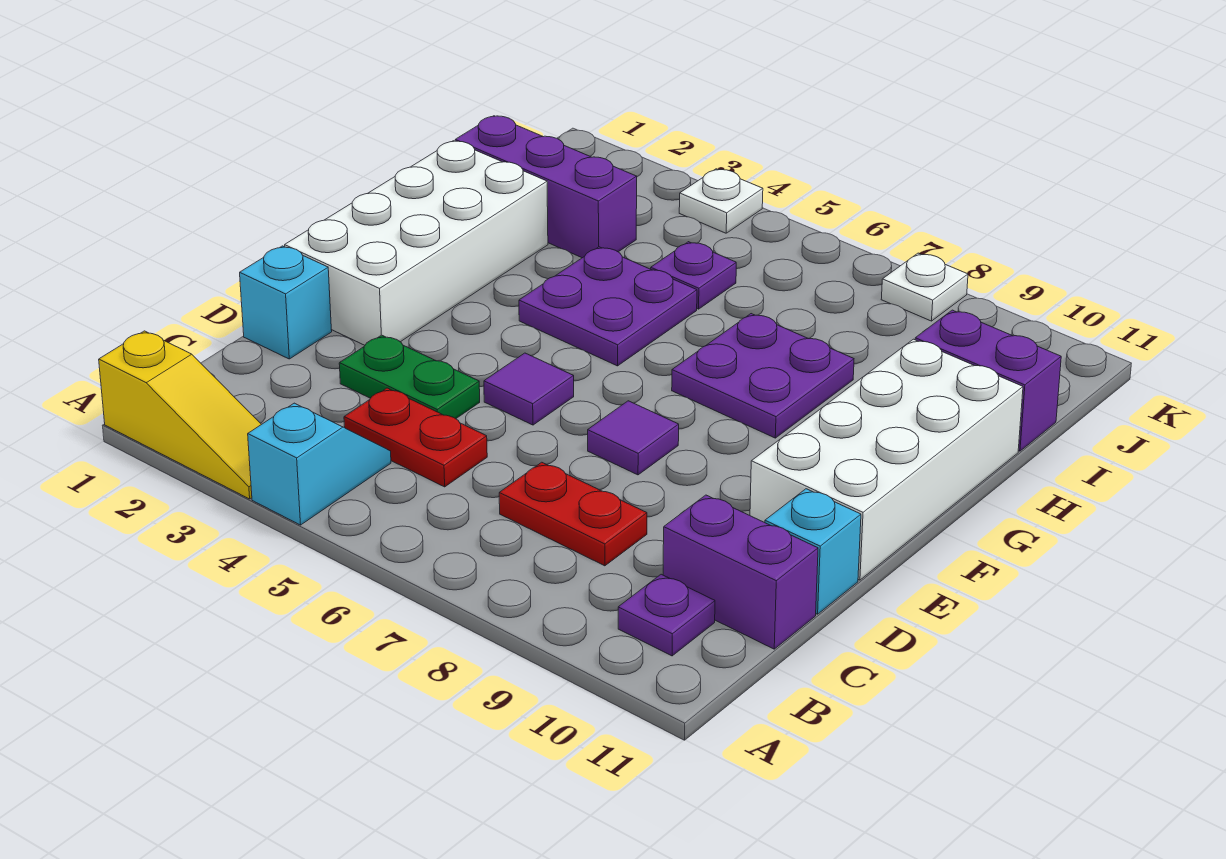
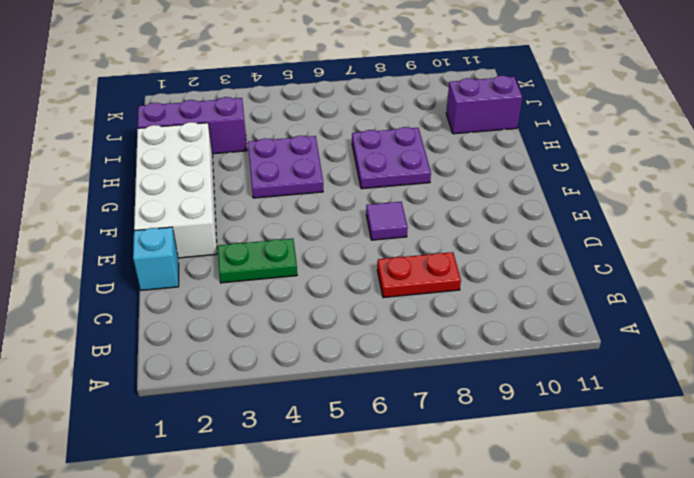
none -> yellow slope A1:A3 level 1 top 1
none -> cyan slope A4:B4 level 1 top A
none -> purple plate B10 level 1

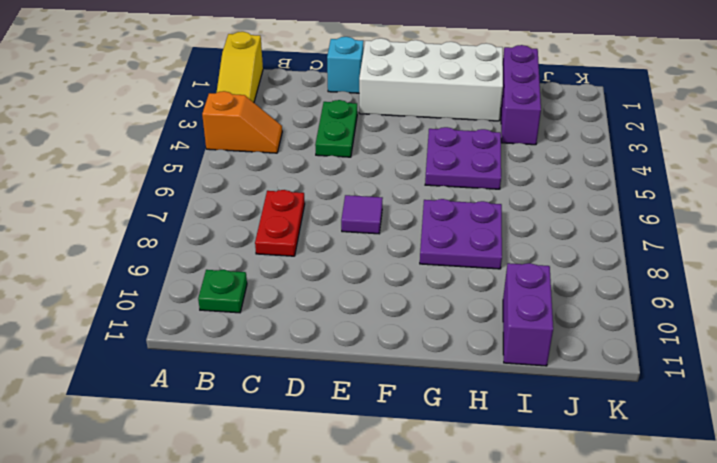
orange slope A4:B4 level 1 top A -> cyan slope A4:B4 level 1 top A
green plate B10 level 1 -> purple plate B10 level 1
none -> red plate C4:C5 level 1
none -> purple brick C10:C11 level 1
none -> cyan brick D11 level 1

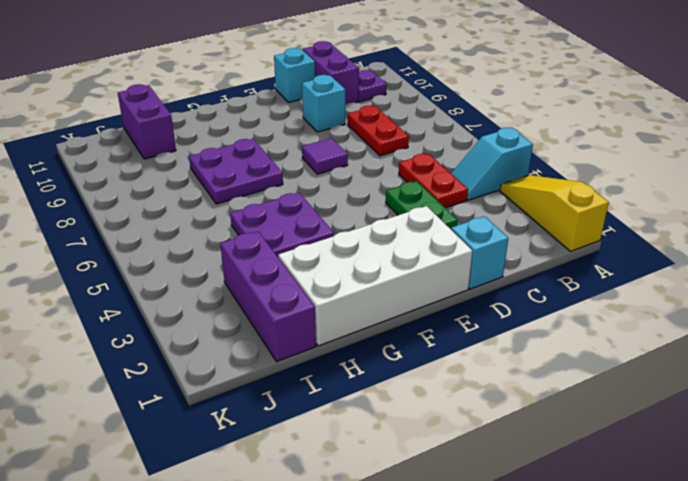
cyan brick D9 level 1 -> none
none -> purple tile E5 level 1
none -> white brick E10:H11 level 1
none -> purple plate I5 level 1

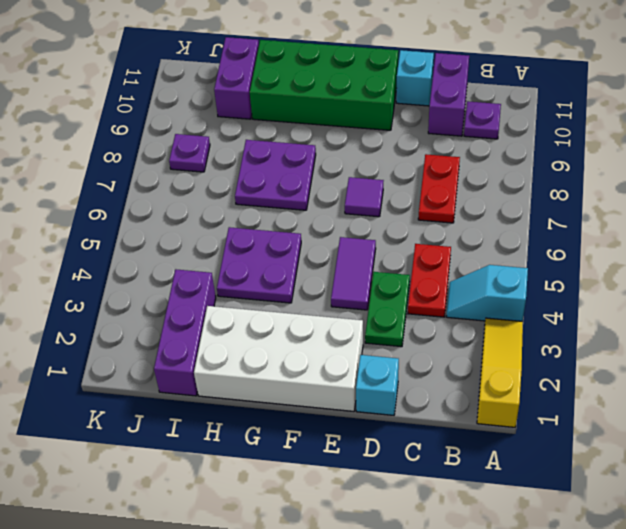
purple tile E4:E5 level 1 -> purple tile E5 level 1
green brick E10:H11 level 1 -> white brick E10:H11 level 1
purple plate J8 level 1 -> purple plate I5 level 1
none -> white plate K4 level 1
none -> white plate K8 level 1

